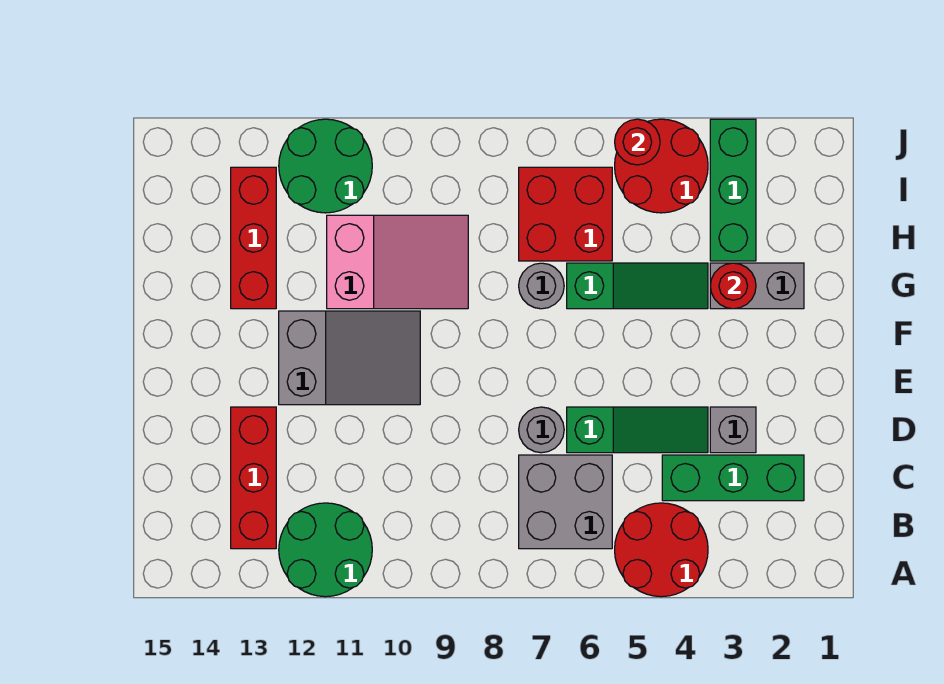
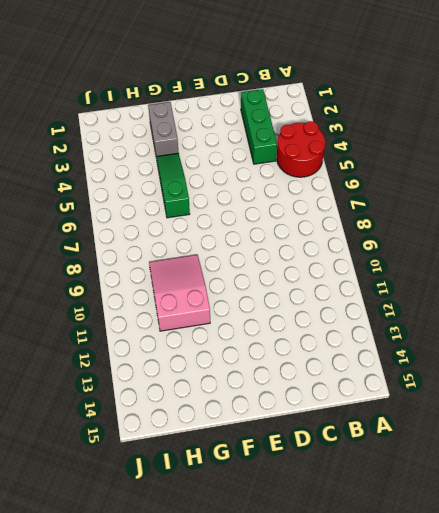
none -> green round brick A11:B12 level 1
none -> grey brick B6:C7 level 1
none -> red brick B13:D13 level 1

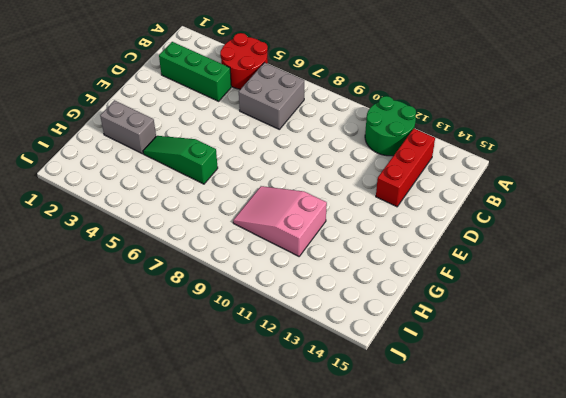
none -> grey brick D3 level 1
none -> green slope D4:D6 level 1 top 6
none -> grey round brick D7 level 1

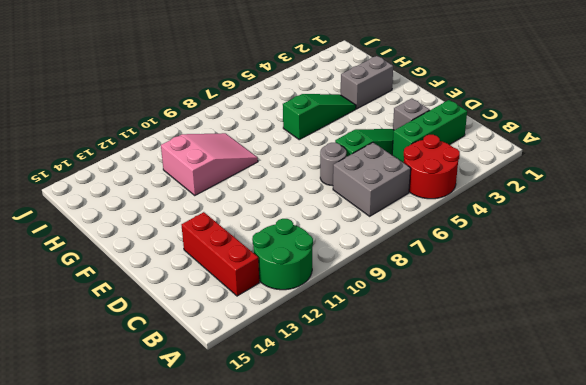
none -> grey slope E10:F12 level 1 top 12
none -> grey round brick G7 level 1
none -> red brick G13:I13 level 1

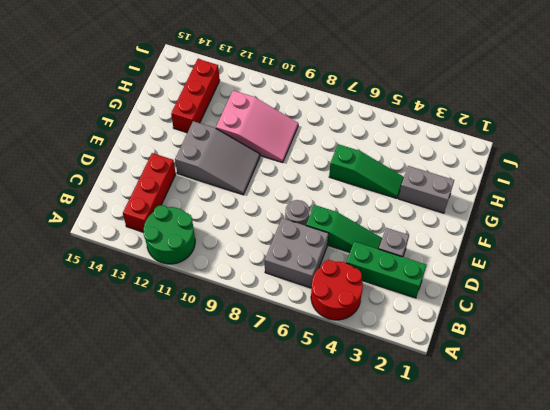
none -> grey round brick G7 level 1
none -> green brick H3:J3 level 1
none -> red brick H6:I7 level 1

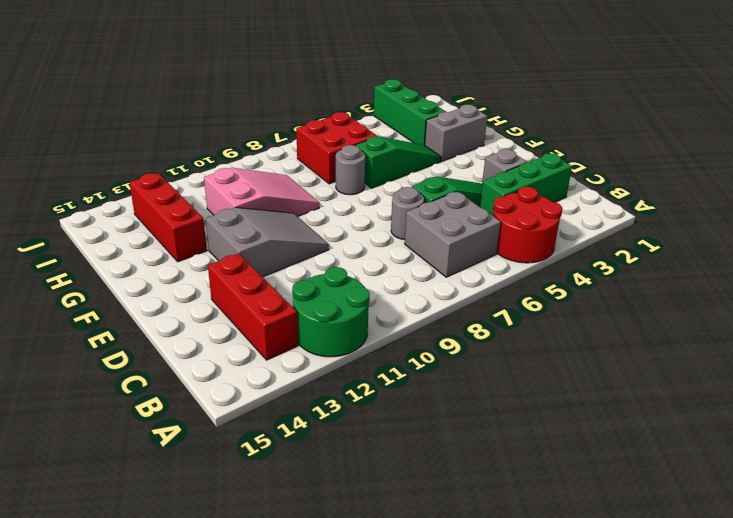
none -> red round brick I4:J5 level 1
none -> green round brick I11:J12 level 1
none -> red round brick G3 level 2

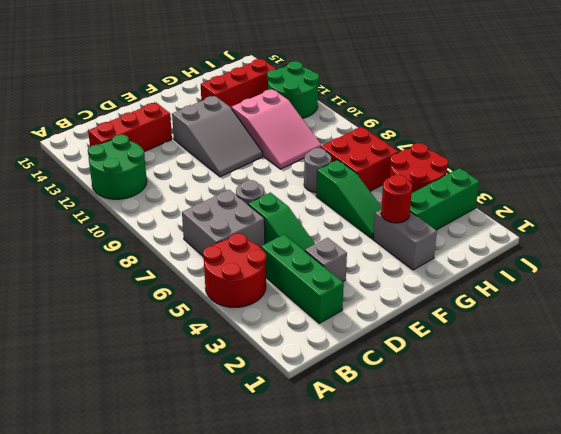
none -> red round brick J5 level 2

